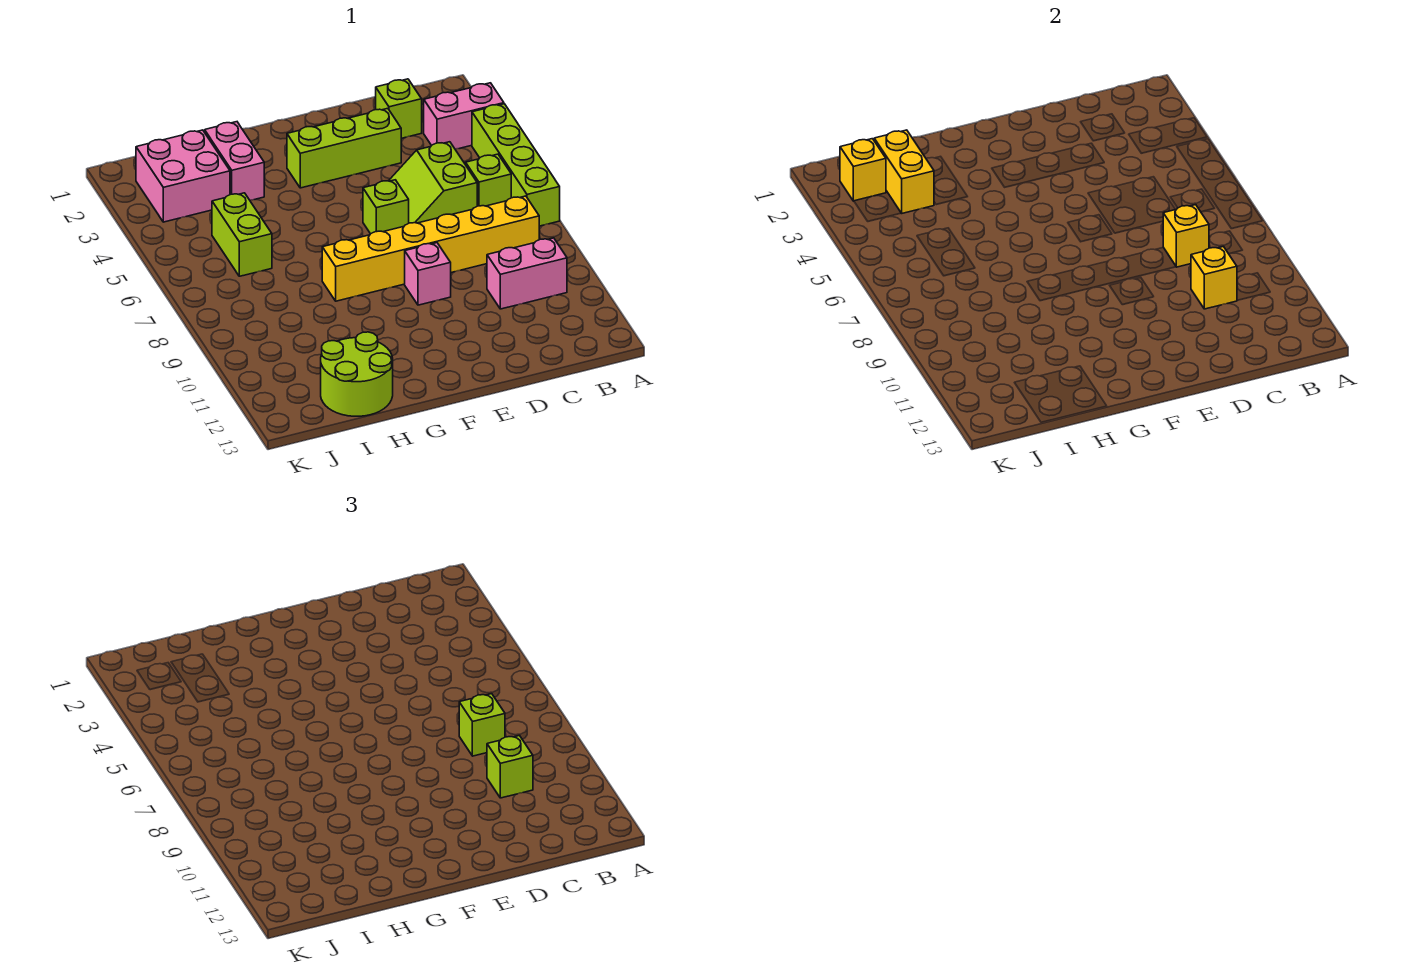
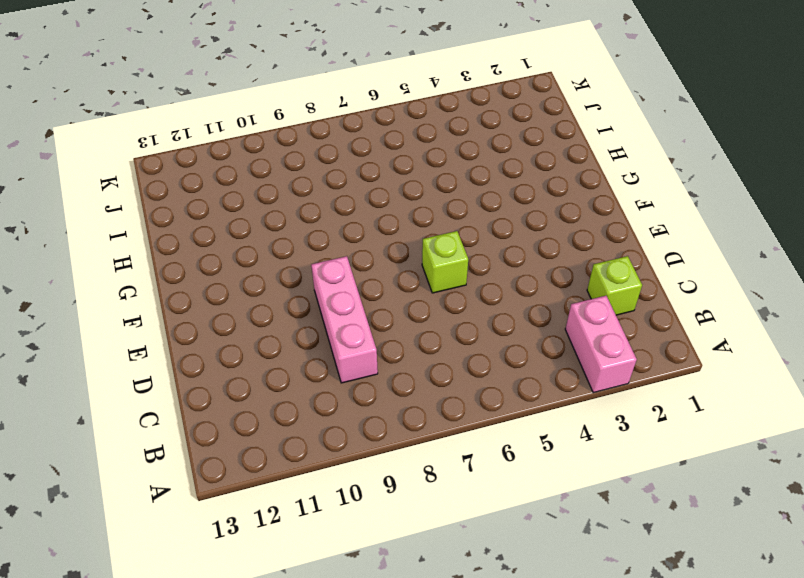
pink brick C9:E9 level 1 -> pink brick E9 level 1
none -> lime brick A4:A7 level 1
none -> lime brick B6 level 1
none -> yellow brick B8:G8 level 1

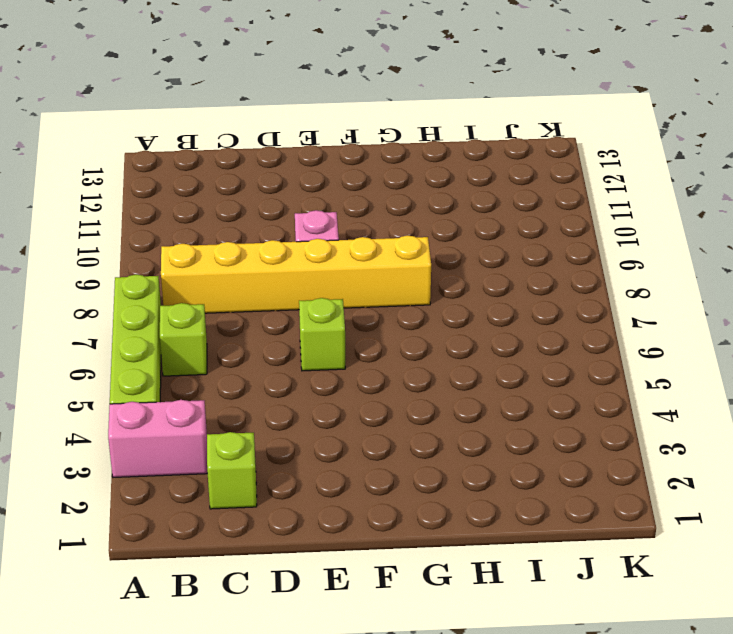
none -> pink brick B10:C10 level 1
none -> lime slope C5:D6 level 1 top C
none -> lime brick D3:F3 level 1

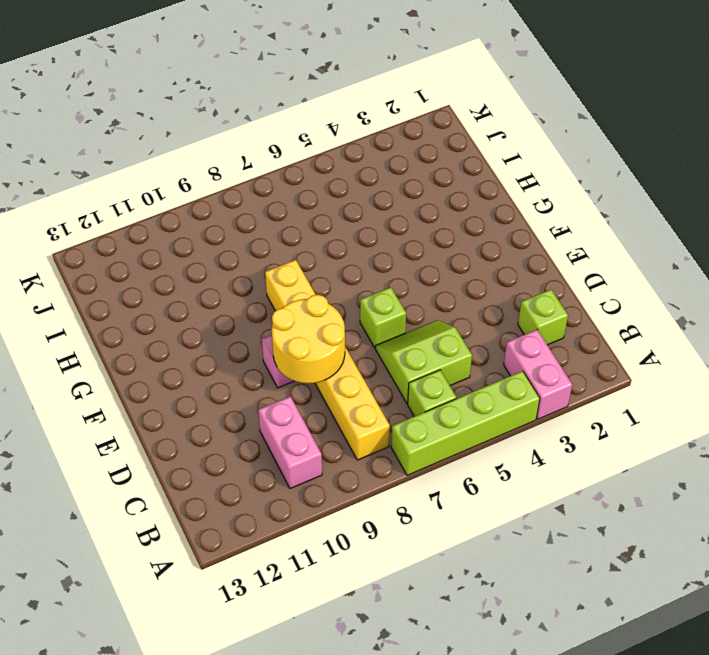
yellow round brick D8:E9 level 2 -> none
none -> lime brick D3:F3 level 1
none -> pink brick H2:H3 level 1
none -> lime round brick H12:I13 level 1

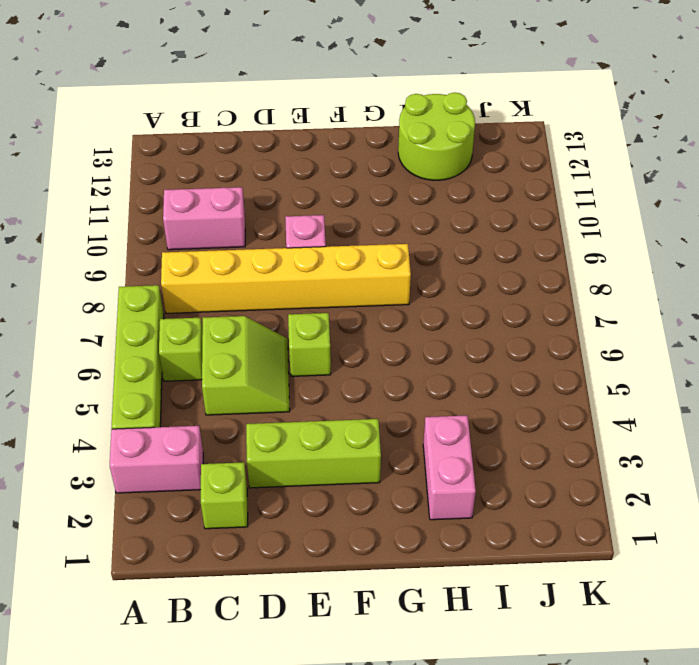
none -> pink brick I2:J3 level 1
none -> lime brick I5:I6 level 1
none -> yellow brick C8 level 2

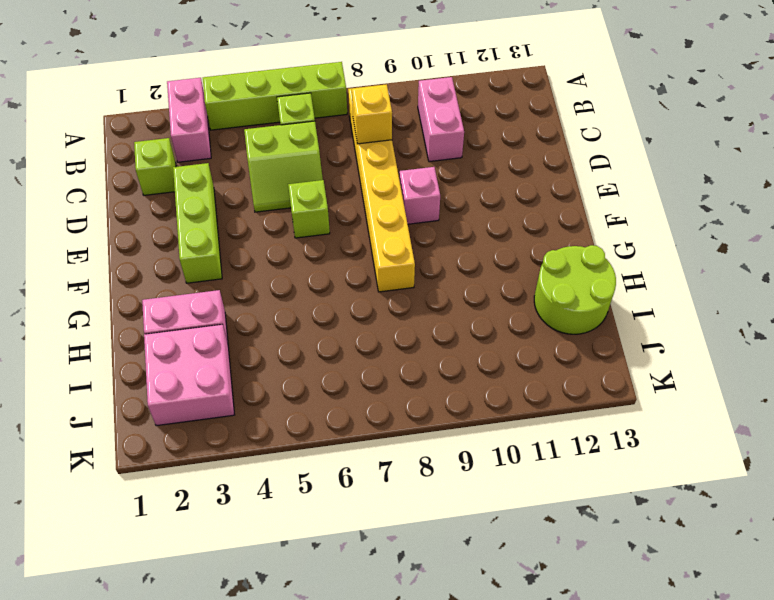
none -> lime brick I5:I6 level 1
none -> yellow brick C10 level 2
none -> yellow brick I2:I3 level 2

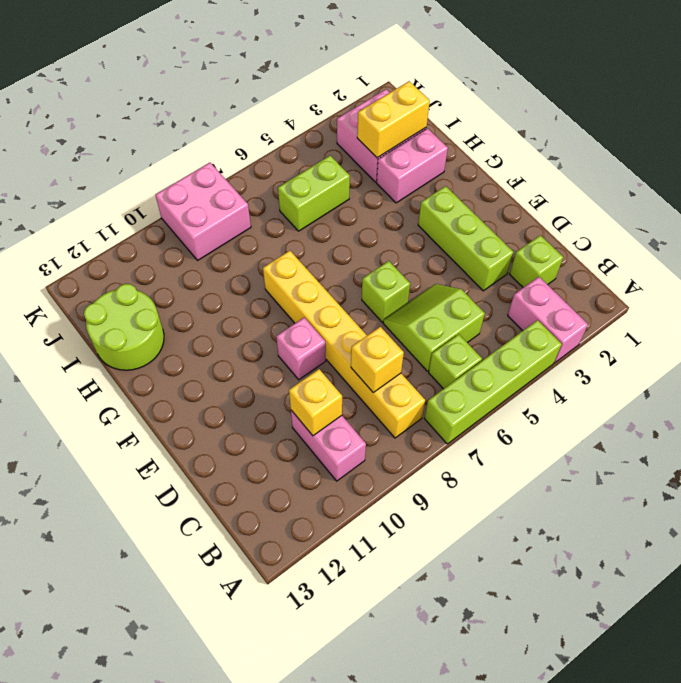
pink brick J8:K9 level 1 -> none
none -> yellow brick J2 level 2
none -> lime brick C8 level 3
none -> lime brick C10 level 3

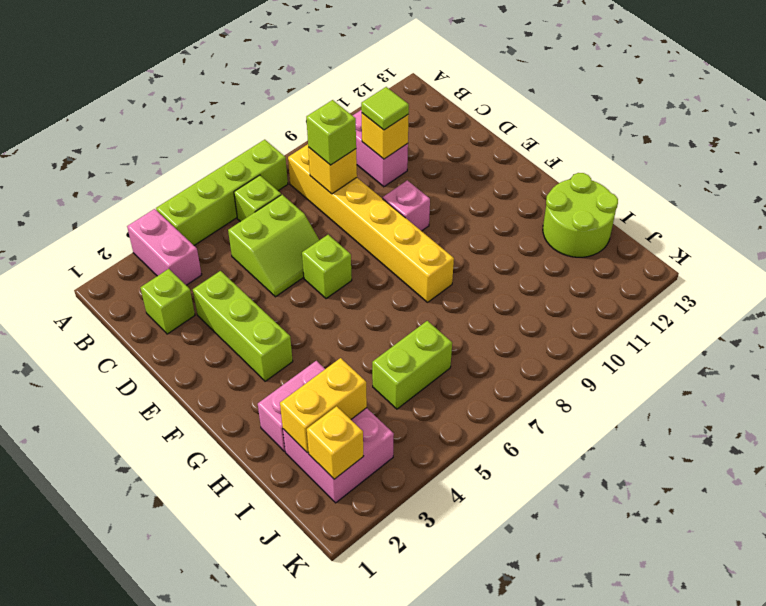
lime tile C10 level 3 -> lime brick C10 level 3

